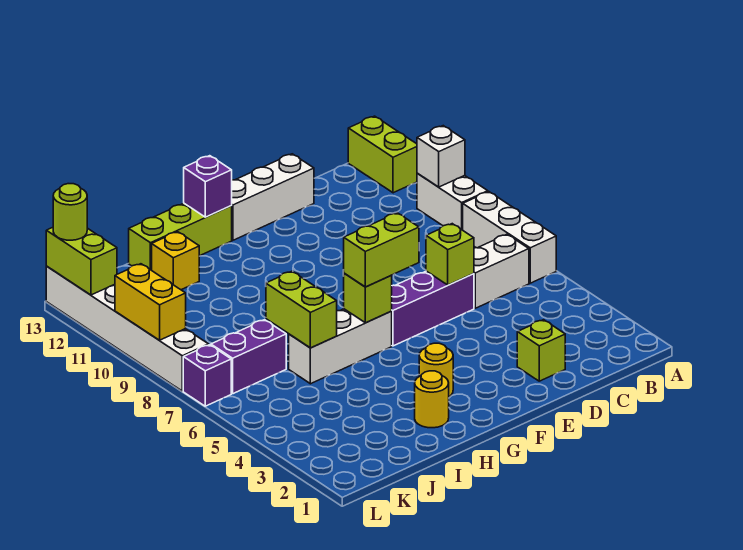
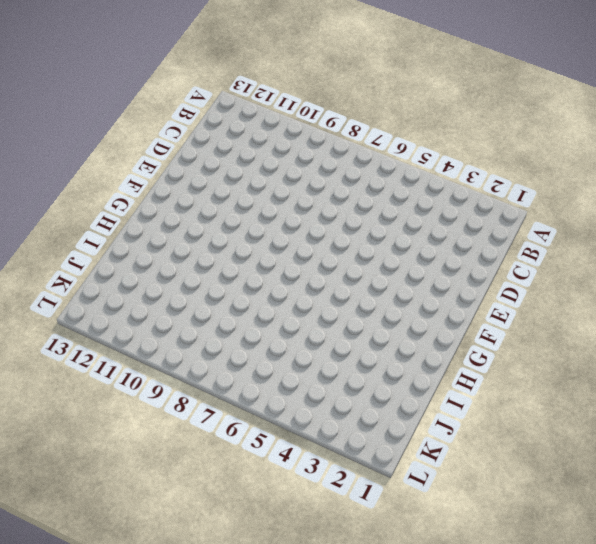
none -> white brick A6:A8 level 1
none -> white brick A9:A10 level 1
none -> lime brick A12:A13 level 1

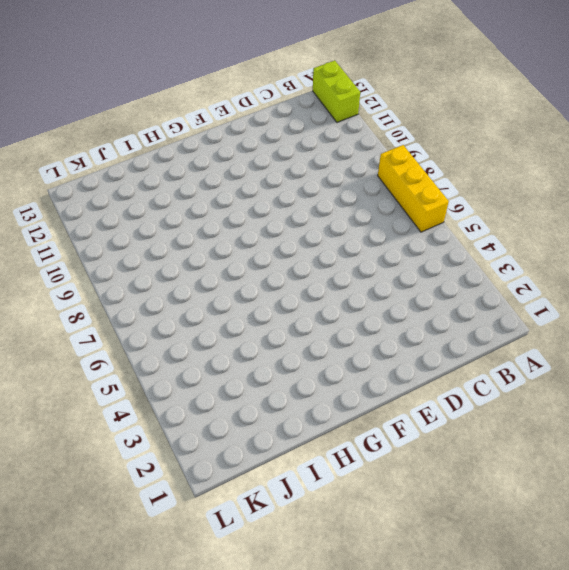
yellow brick A6:A8 level 1 -> white brick A6:A8 level 1
none -> white brick A9:A10 level 1
none -> white brick B6:C6 level 1
none -> lime brick D2 level 1

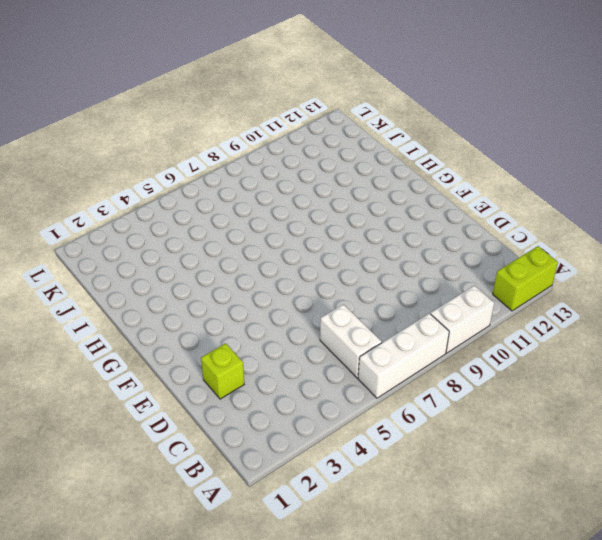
none -> purple brick D6:F6 level 1
none -> white brick D13:F13 level 1
none -> yellow round brick G3 level 1

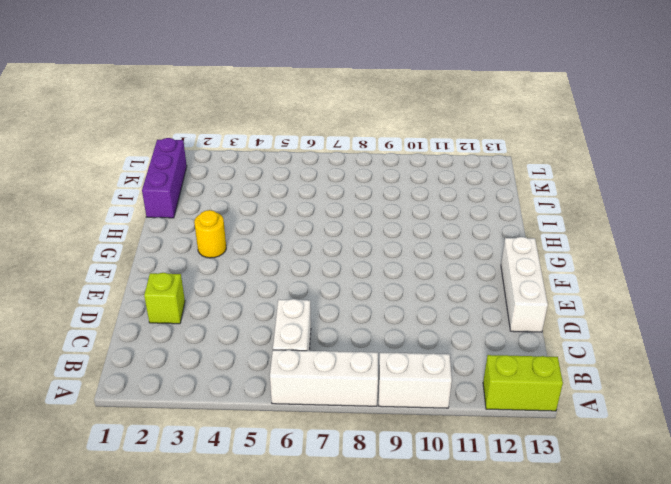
purple brick I1:K1 level 1 -> purple brick D6:F6 level 1
none -> white brick G6:I6 level 1
none -> lime brick G13:I13 level 1
none -> yellow round brick H2 level 1

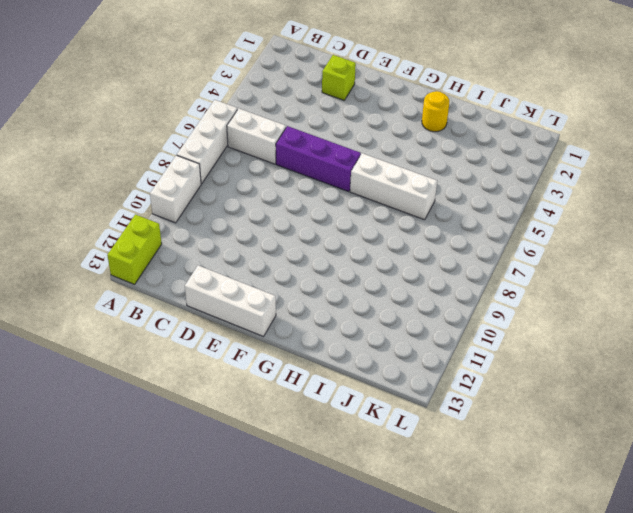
none -> yellow round brick G3 level 1
none -> lime brick G13:I13 level 1
none -> yellow brick I12 level 1

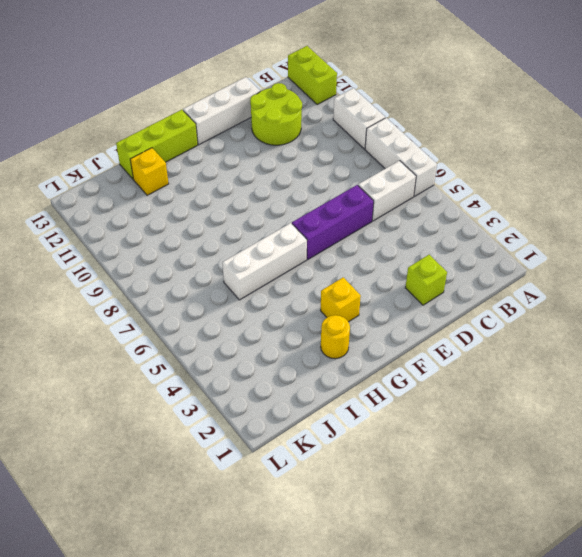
lime round brick C11:D12 level 1 -> none
yellow brick G3 level 1 -> yellow round brick G3 level 1
none -> purple brick J7:K7 level 1
none -> purple brick L7 level 1
none -> white brick L8:L13 level 1

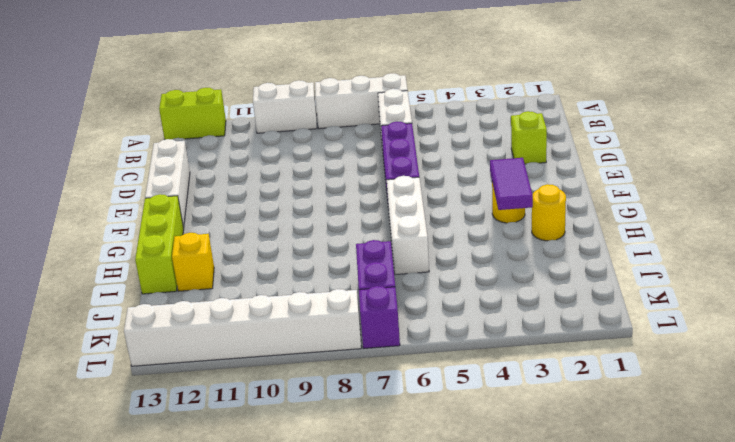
purple tile G3:H3 level 2 -> none
none -> white brick A10 level 2
none -> lime brick D6 level 2
none -> lime brick G6 level 2

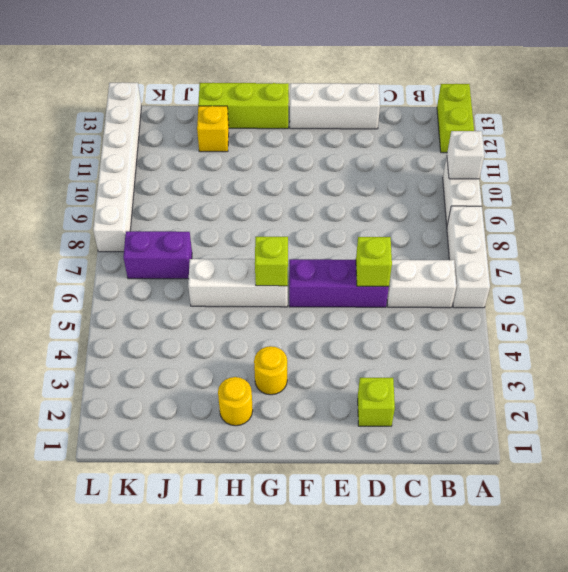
none -> purple brick L7 level 1
none -> purple brick G13 level 2
none -> lime brick I6:I7 level 2

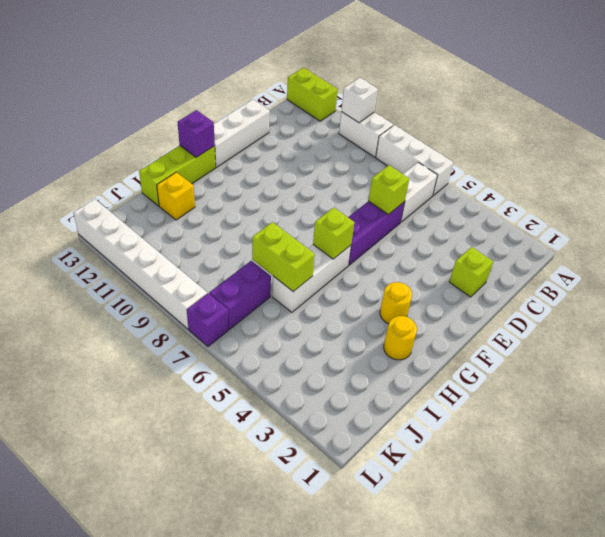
none -> yellow brick L9:L10 level 2
none -> lime brick L12:L13 level 2
none -> lime brick F6:G6 level 3

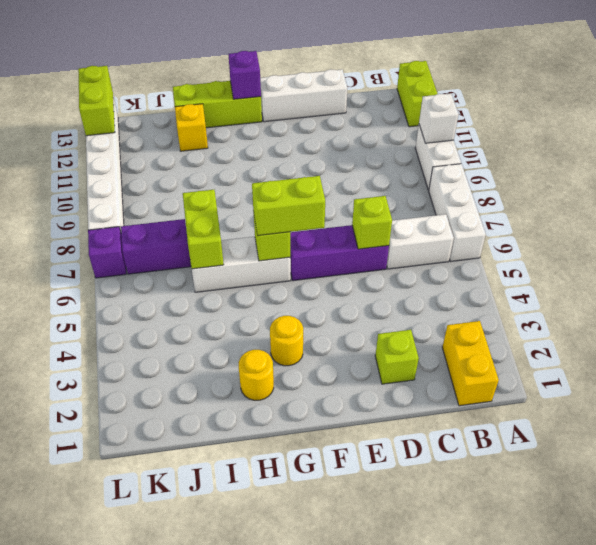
yellow brick B1:B2 level 1 -> yellow brick L9:L10 level 2
none -> lime round brick L13 level 3

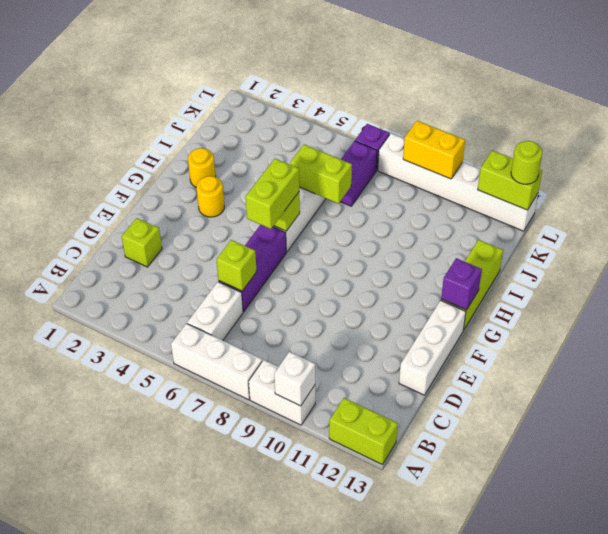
none -> yellow brick I12 level 1

